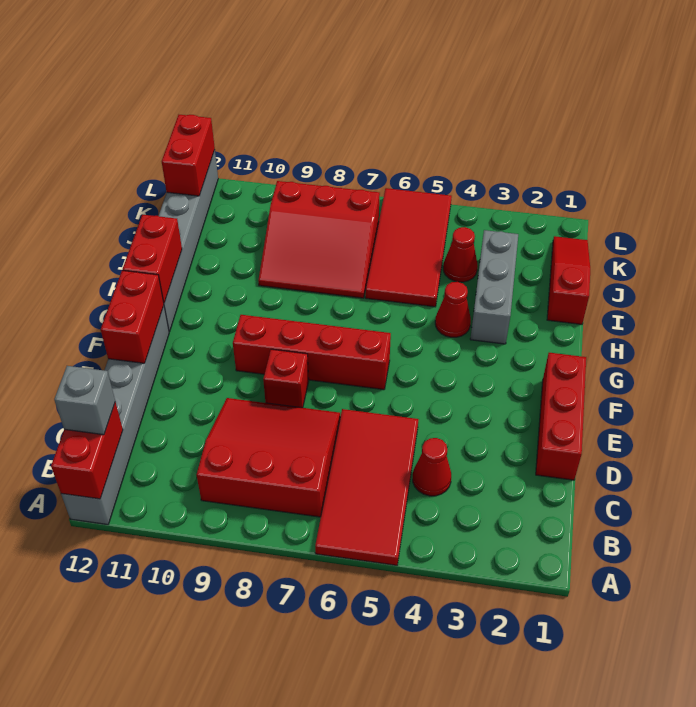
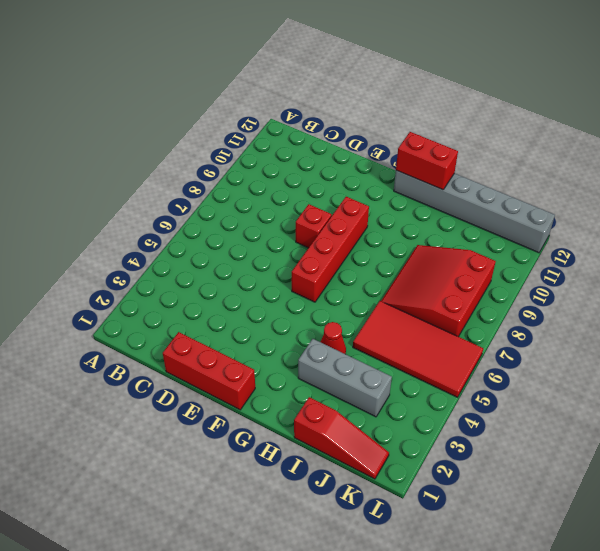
none -> red tile A5:D6 level 1
none -> grey brick A12:F12 level 1
none -> red slope B7:D9 level 1 top B

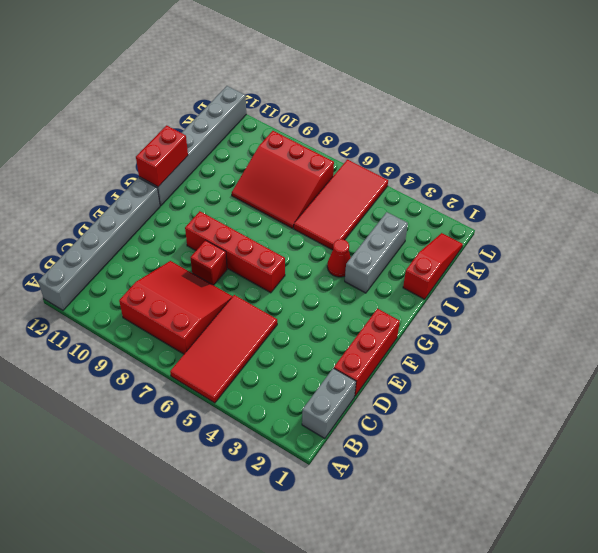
grey brick B1:C1 level 1 -> none
none -> red cone C4 level 1
none -> red cone J4 level 1
none -> red brick A12:B12 level 2

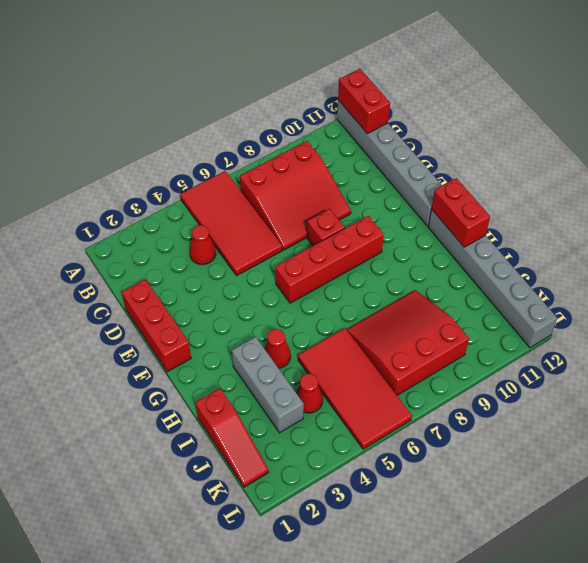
none -> red brick E12:F12 level 2
none -> red brick K12:L12 level 2
none -> grey brick B12 level 3

